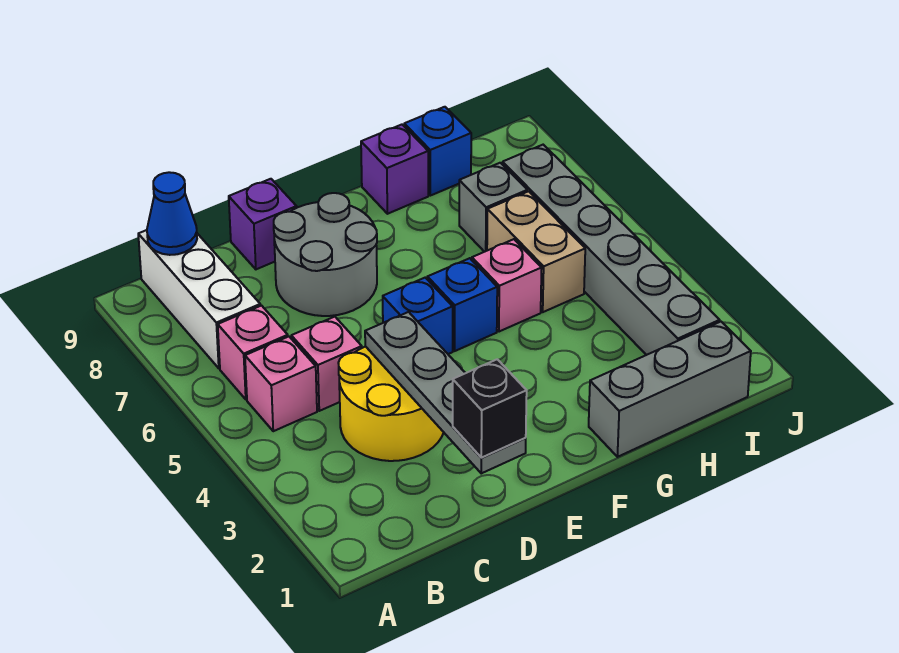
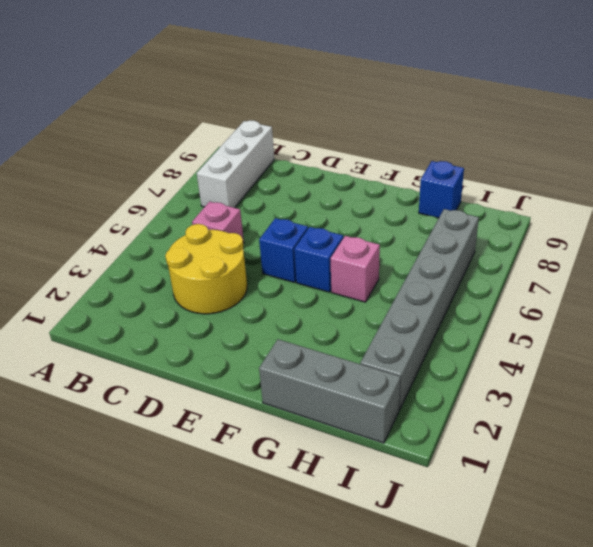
none -> pink brick B5 level 1
none -> pink brick B6 level 1
none -> grey round brick D7:E8 level 1

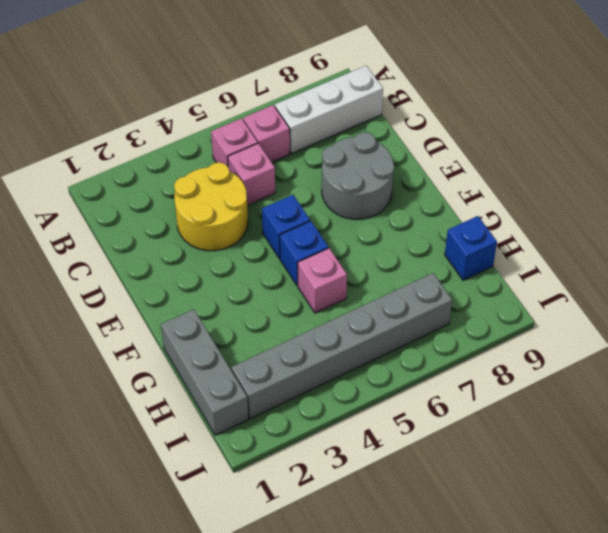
none -> purple brick D9 level 1
none -> purple brick G9 level 1
none -> tan brick H5:H6 level 1

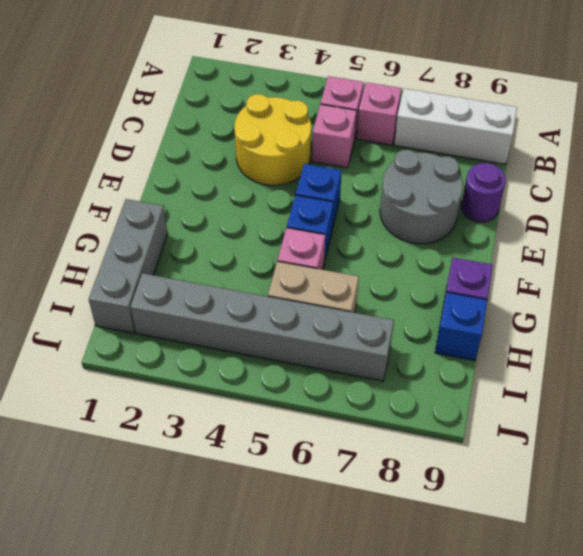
purple round brick D9 level 1 -> purple brick D9 level 1
none -> grey brick H7 level 1
none -> blue cone B9 level 2
none -> grey plate D1:D4 level 2

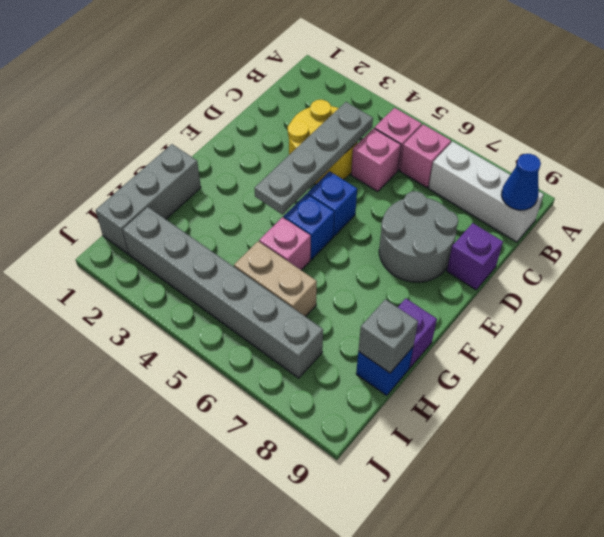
grey plate C4:F4 level 2 -> grey plate D1:D4 level 2
grey brick H9 level 2 -> grey brick H7 level 1
none -> black brick D1 level 3

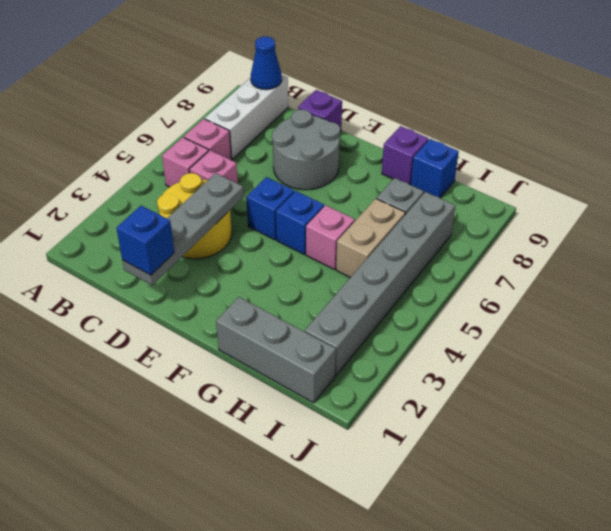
blue brick D1 level 3 -> black brick D1 level 3

